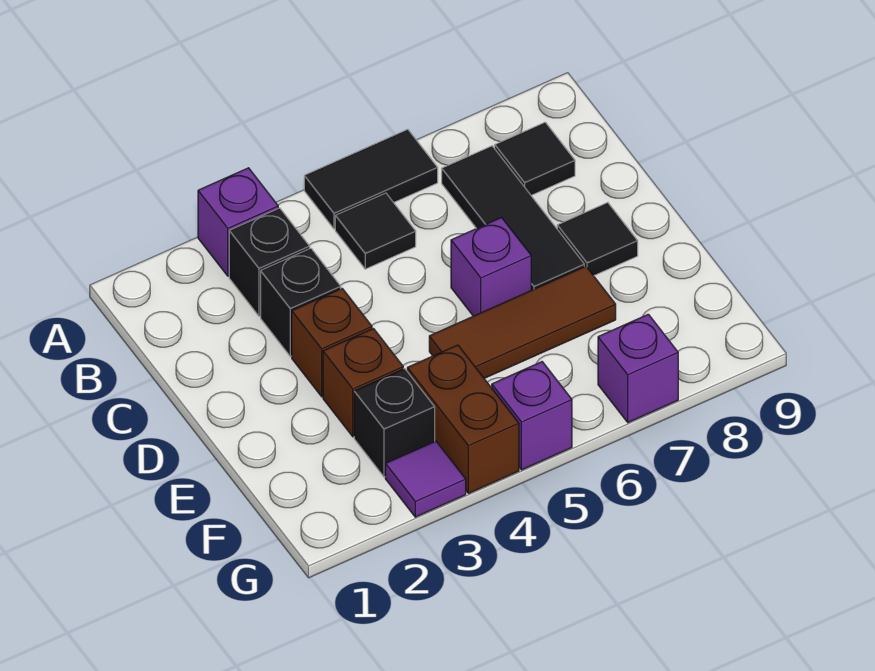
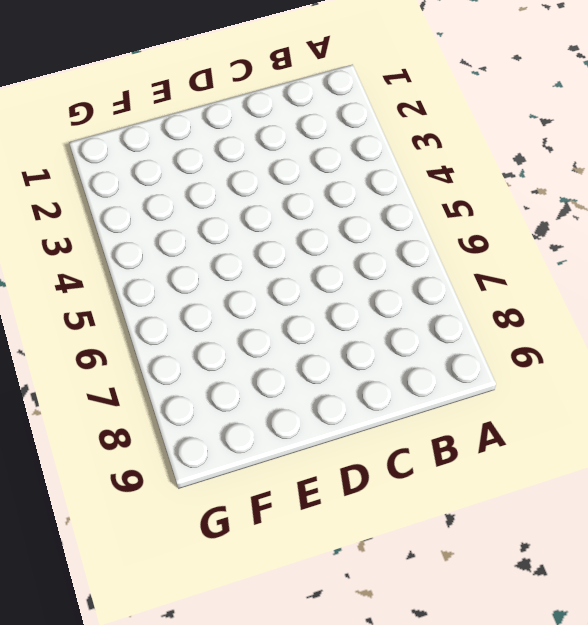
none -> purple brick A3 level 1
none -> black tile A5:A6 level 1
none -> black brick B3 level 1

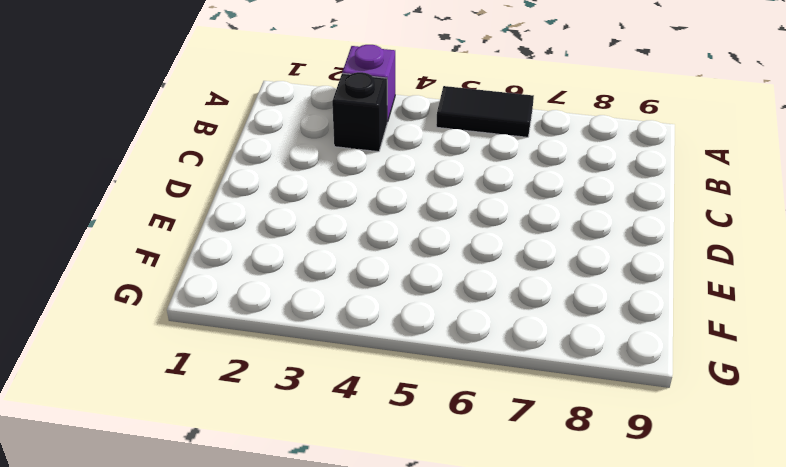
none -> black tile B5 level 1
none -> black tile B7:D7 level 1
none -> black tile B8 level 1

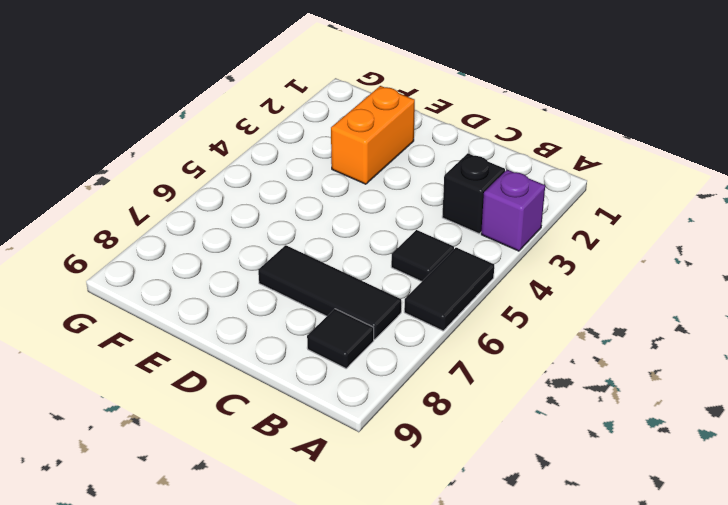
orange brick E2:E3 level 1 -> brown brick E3 level 1
none -> black brick C3 level 1
none -> brown brick D3 level 1
none -> purple brick D6 level 1

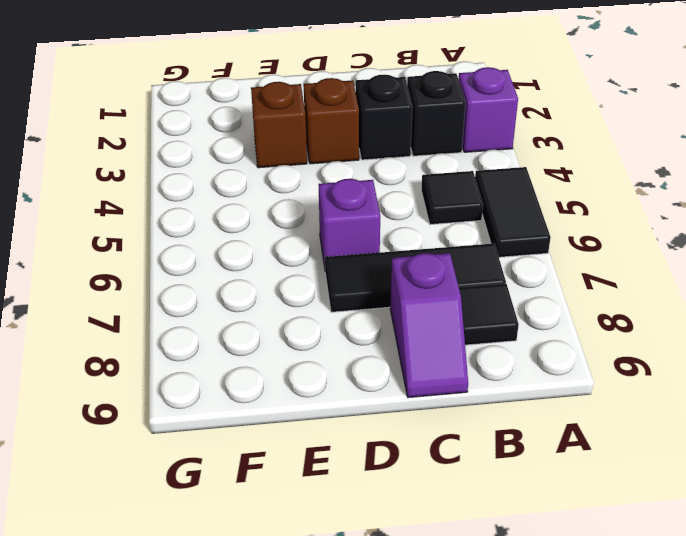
purple slope C8:C9 level 1 top 8 -> none
none -> black tile D8 level 1
none -> brown tile E5:E7 level 1
none -> black brick F3 level 1

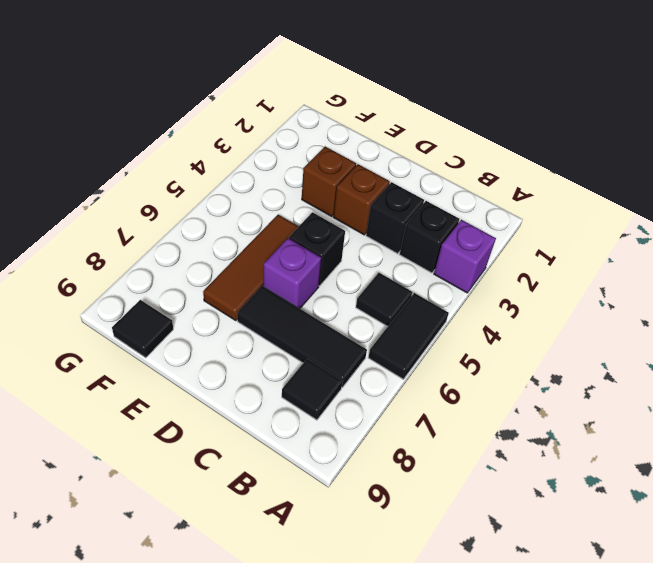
black brick D5 level 1 -> black brick F3 level 1
black tile F9 level 1 -> black tile D8 level 1
none -> brown brick F4:G4 level 1
none -> purple tile G3 level 1
none -> purple brick G5 level 1

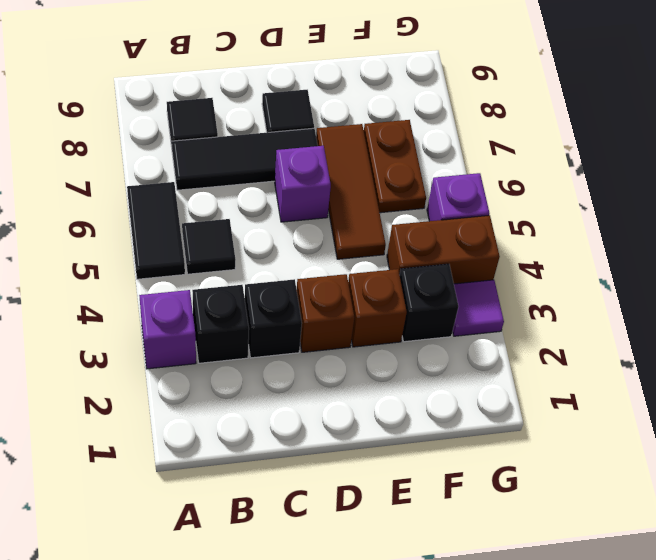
brown plate F6:F7 level 1 -> none
none -> purple brick G7 level 1

